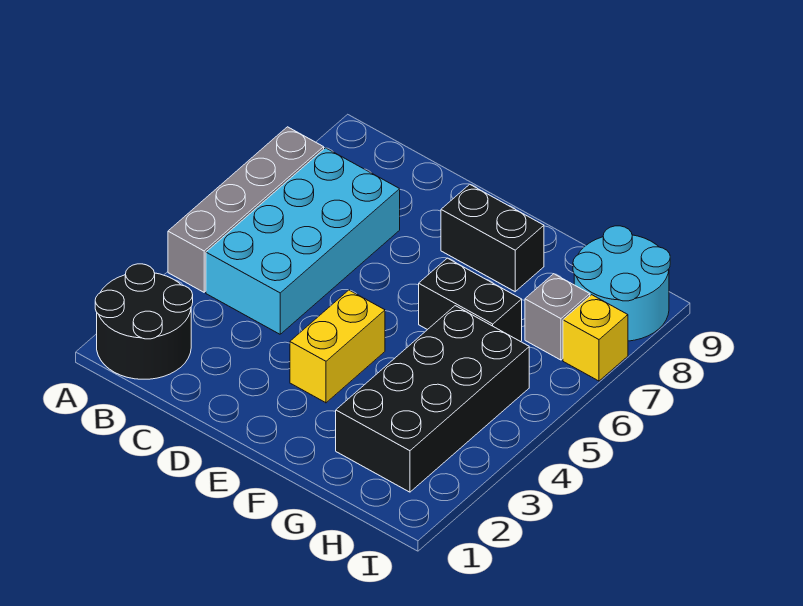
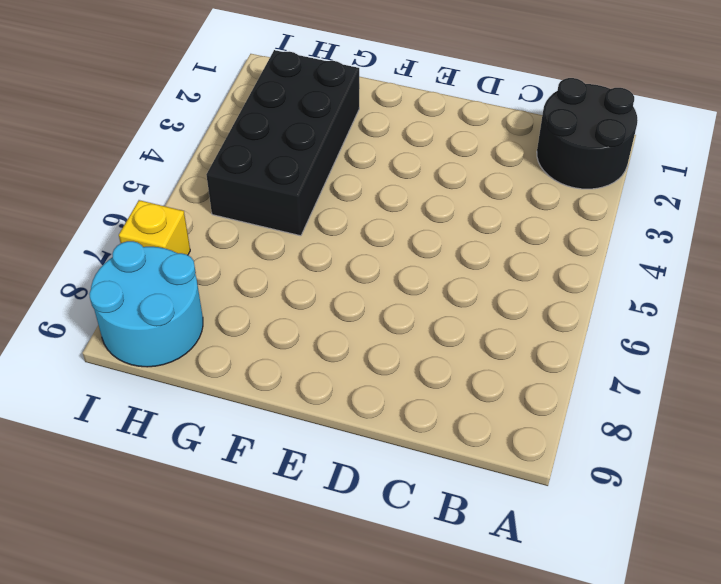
none -> grey brick A4:A7 level 1
none -> cyan brick B4:C7 level 1

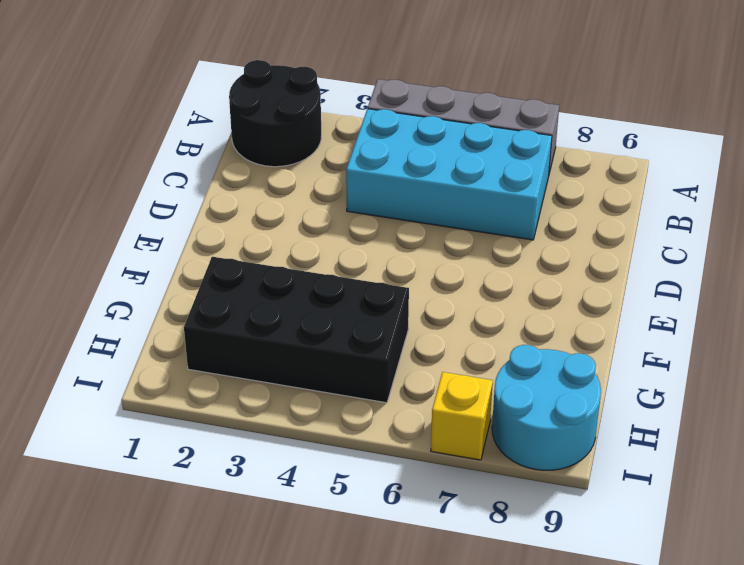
none -> yellow brick E3:E4 level 1
none -> black brick E8:F8 level 1

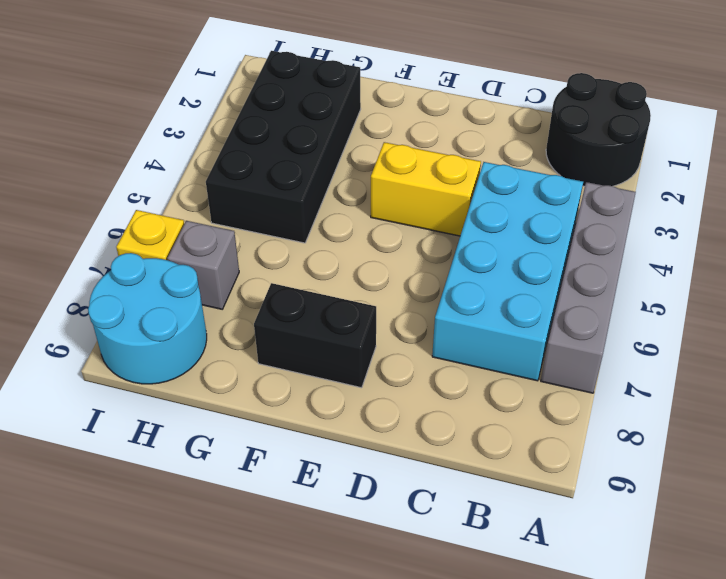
yellow brick D4:E4 level 1 -> yellow brick E3:E4 level 1
none -> black brick F6:G6 level 1

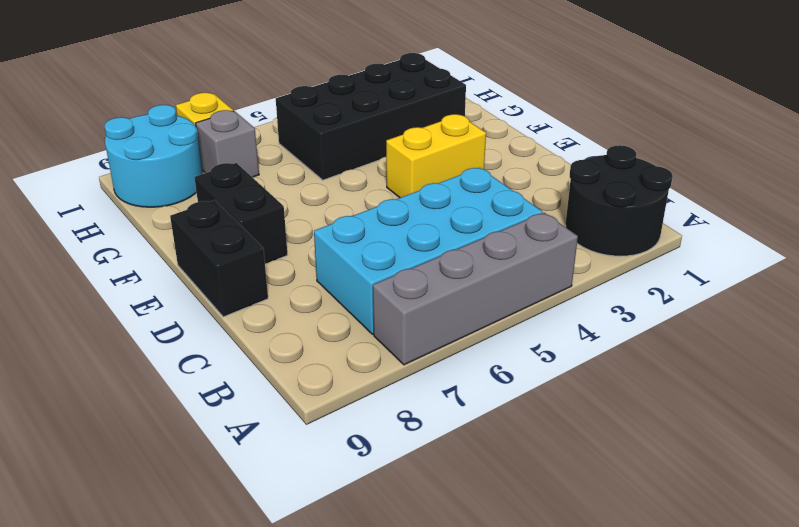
black brick D9:E9 level 1 -> black brick F6:G6 level 1

